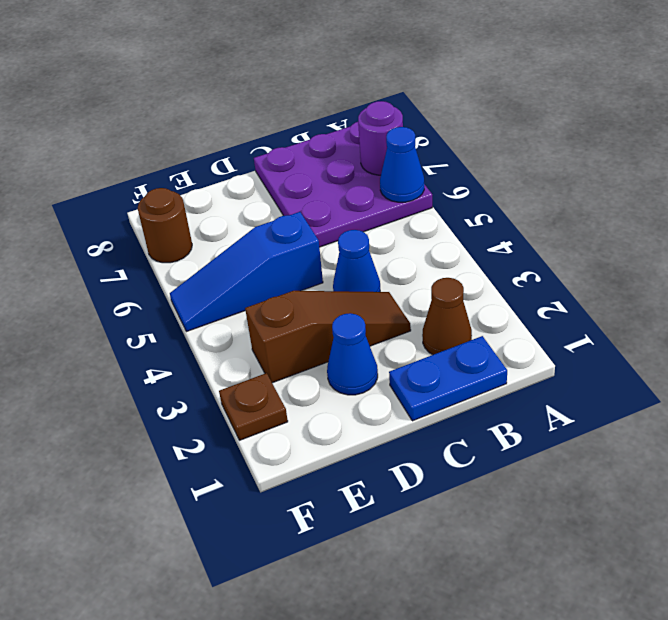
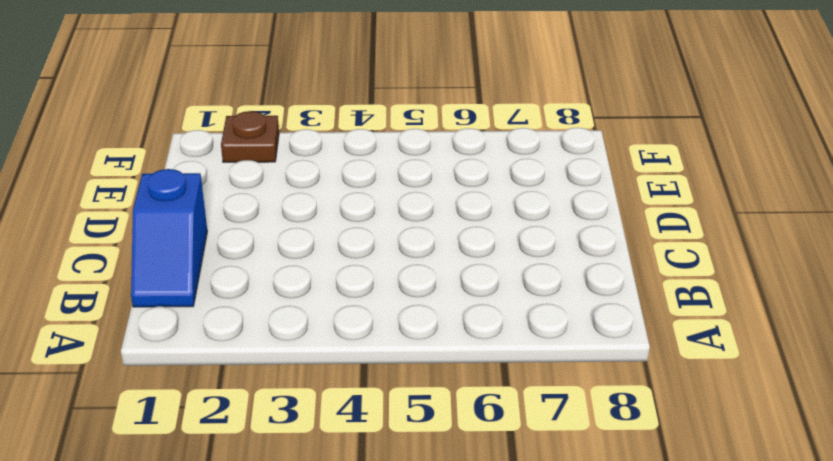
blue slope B1:C1 level 1 top C -> blue plate B1:C1 level 1
none -> purple plate A6:C8 level 1
none -> brown cone B2 level 1

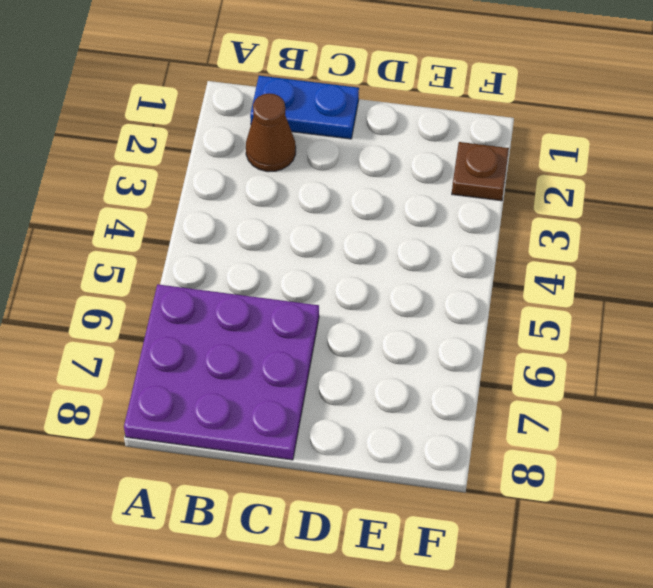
none -> brown slope C3:E3 level 1 top E
none -> blue cone C4 level 1

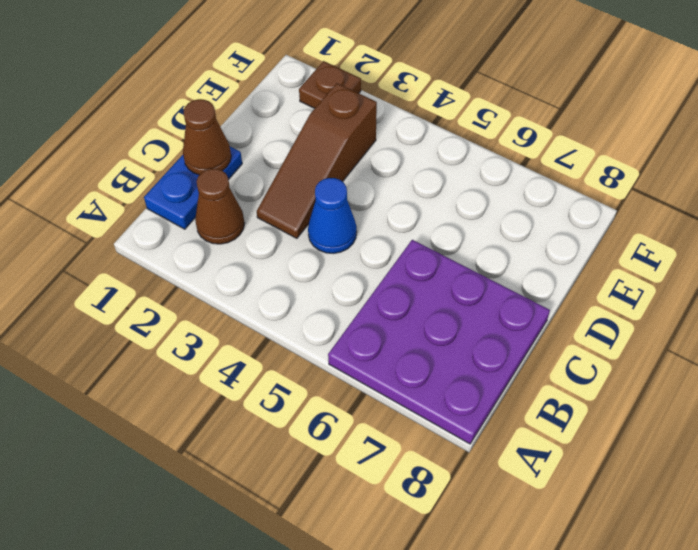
brown cone C1 level 2 -> none
none -> blue cone D2 level 1
none -> blue slope D5:F5 level 1 top D

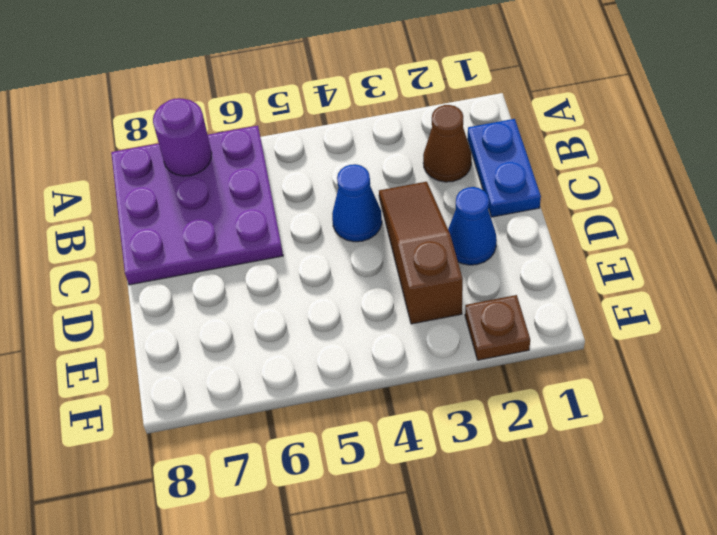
none -> blue slope D5:F5 level 1 top D
none -> brown round brick F7 level 1

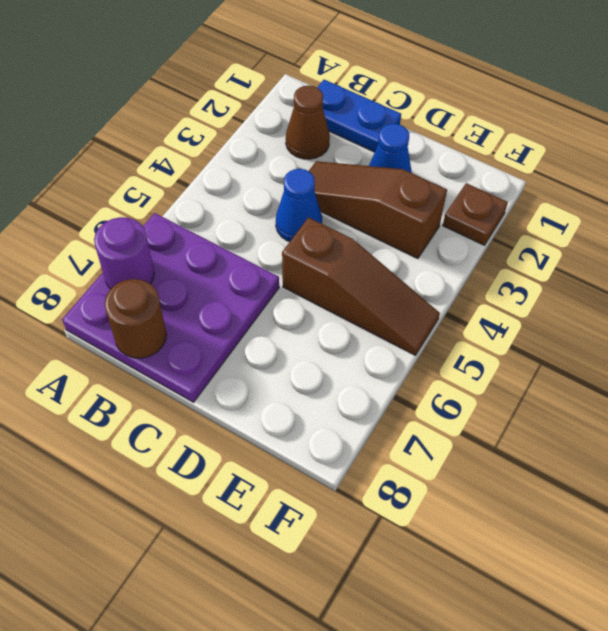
brown round brick B8 level 2 -> brown round brick F7 level 1
brown slope D5:F5 level 1 top D -> blue slope D5:F5 level 1 top D
none -> blue cone A6 level 2

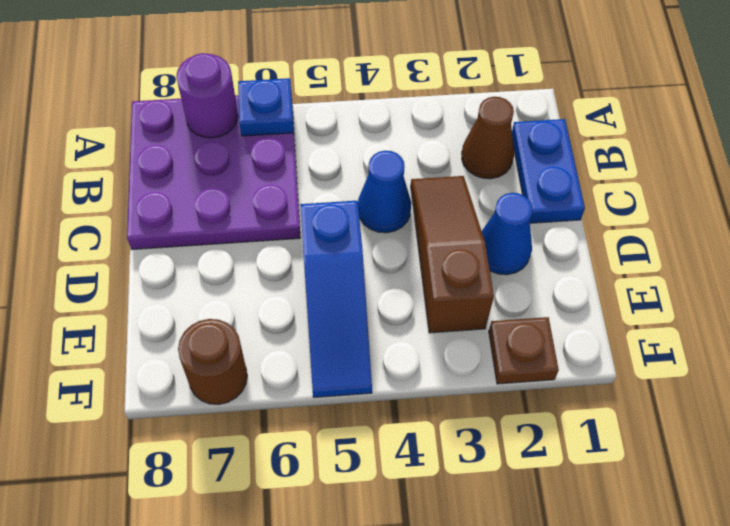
blue plate A6 level 2 -> blue cone A6 level 2

